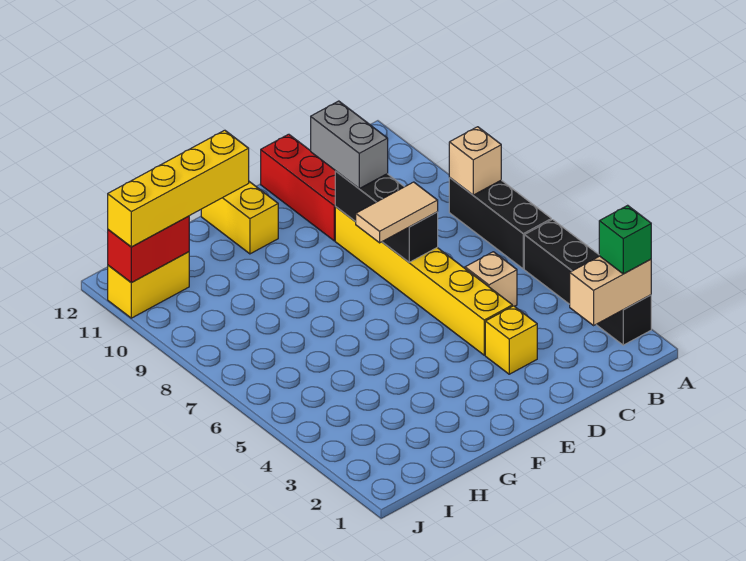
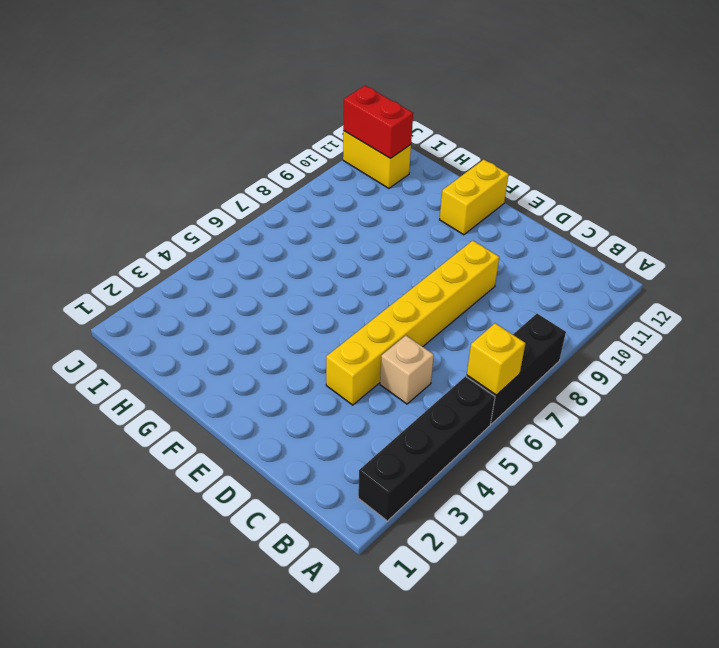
yellow brick A6 level 2 -> yellow brick D3 level 1
none -> red brick D10:D12 level 1
none -> tan brick A2:B2 level 2
none -> tan brick A8 level 2

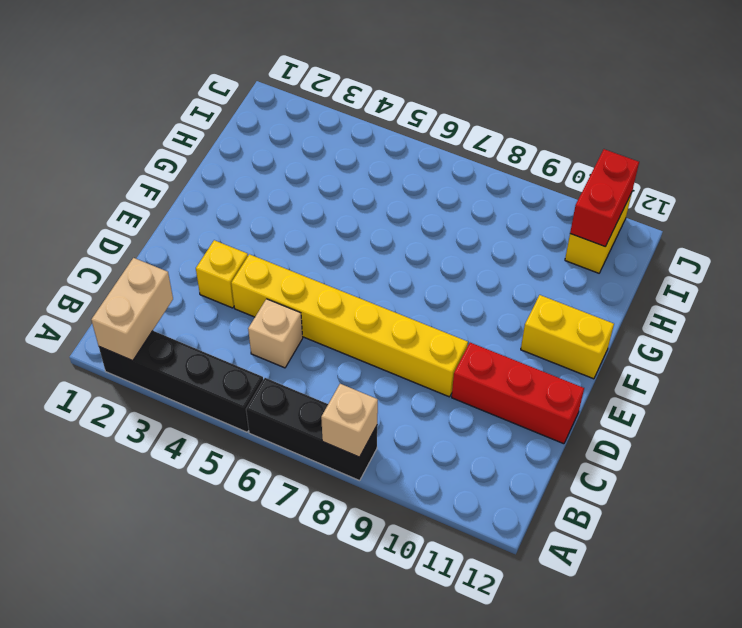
none -> black brick D7:D9 level 2
none -> green brick A2 level 3
none -> tan tile D7:E7 level 3

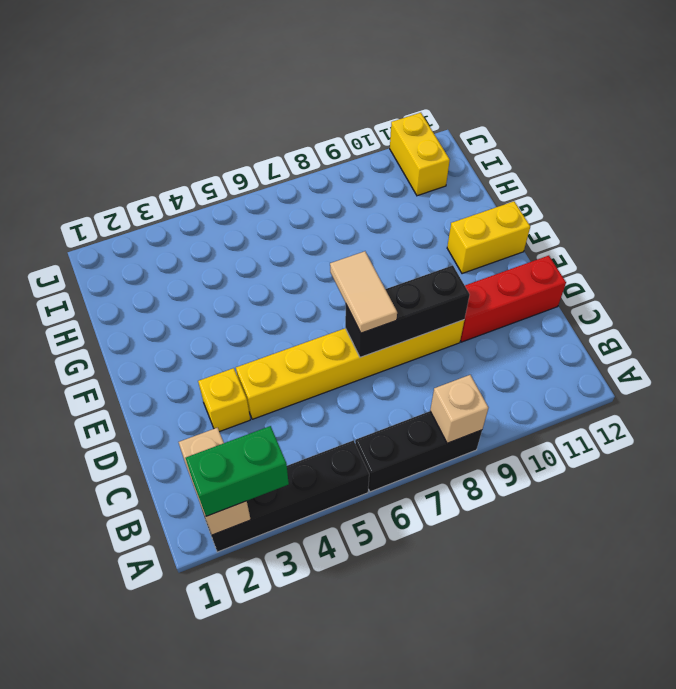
green brick A2:A3 level 3 -> green brick A2 level 3
none -> tan brick C5 level 1
none -> red brick I11:J11 level 2
none -> grey brick D9:D10 level 3

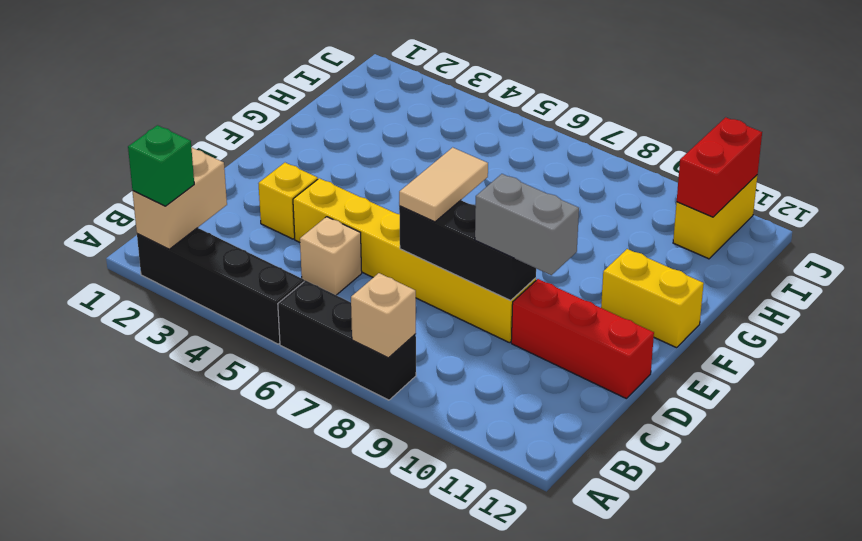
none -> yellow brick G11:J11 level 3

